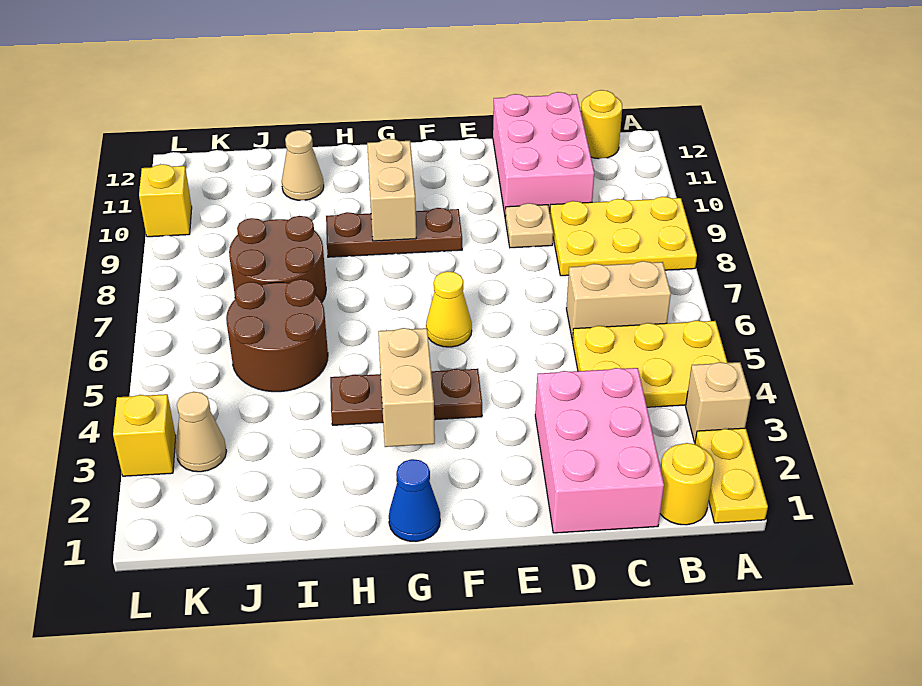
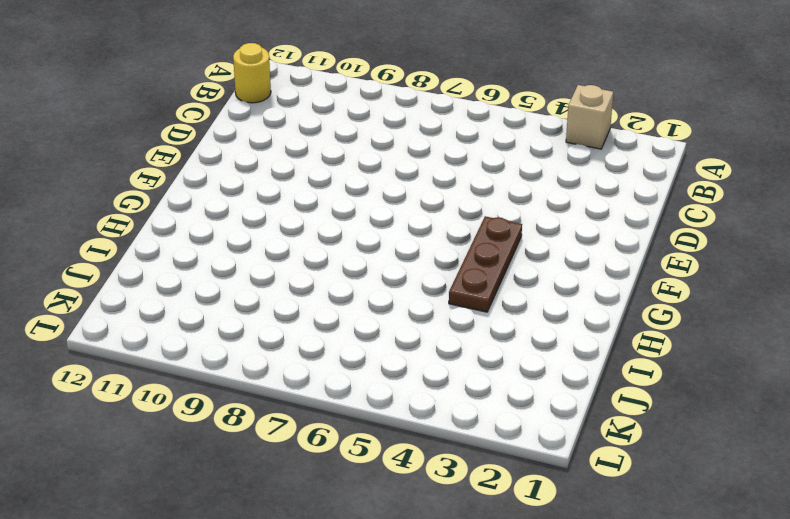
none -> yellow plate A1:A2 level 1
none -> yellow plate A4:C5 level 1
none -> yellow plate A8:C9 level 1

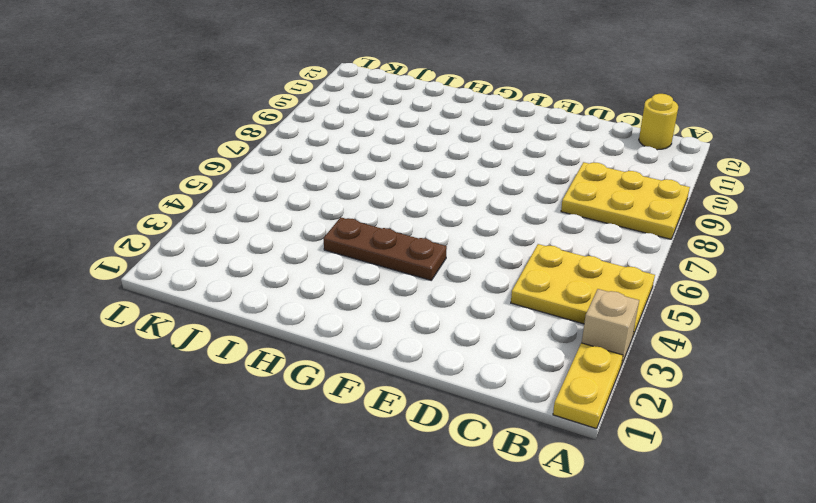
none -> yellow round brick B1 level 1
none -> tan brick B6:C6 level 1
none -> pink brick C1:D3 level 1

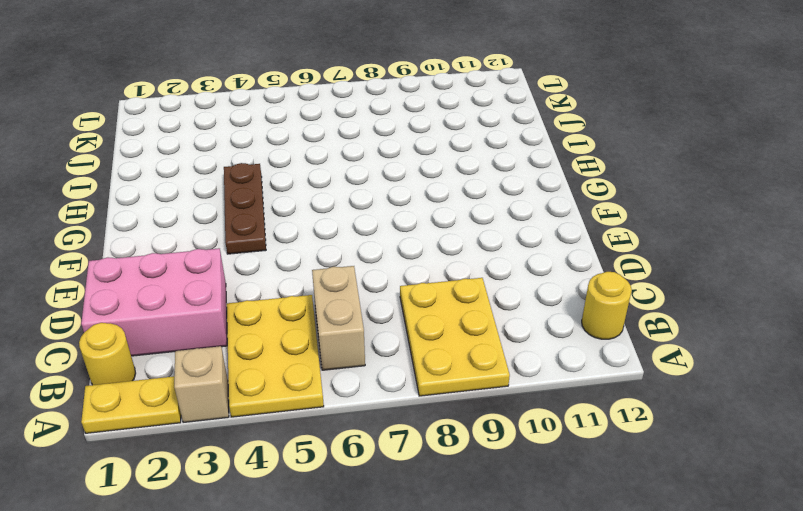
none -> pink brick C10:D12 level 1
none -> tan plate D9 level 1
none -> yellow cone F6 level 1

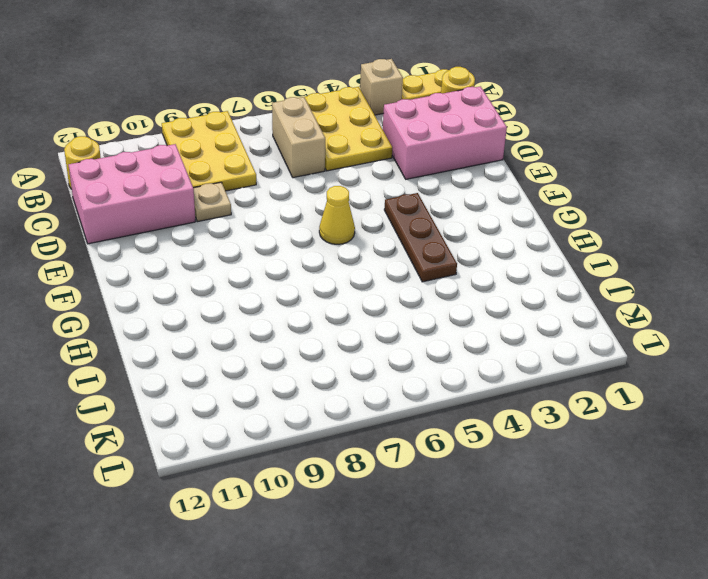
none -> brown plate F9:H9 level 1
none -> blue cone G1 level 1
none -> brown round brick I5:J6 level 1

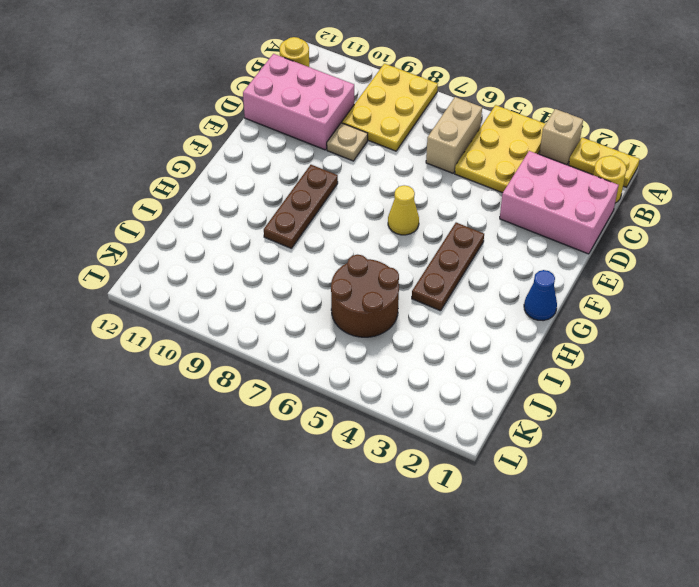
none -> brown round brick I7:J8 level 1
none -> tan cone I11 level 1
none -> tan cone K3 level 1

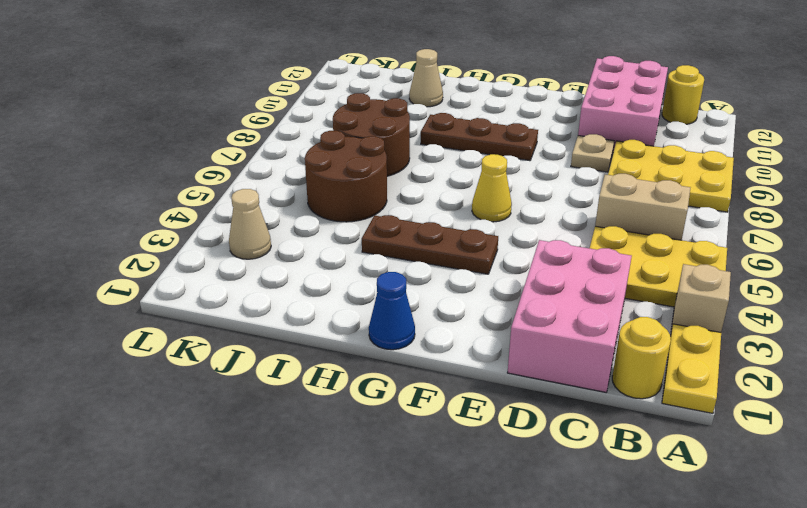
none -> yellow brick L3 level 1
none -> yellow brick L10 level 1
none -> tan brick G3:G4 level 2

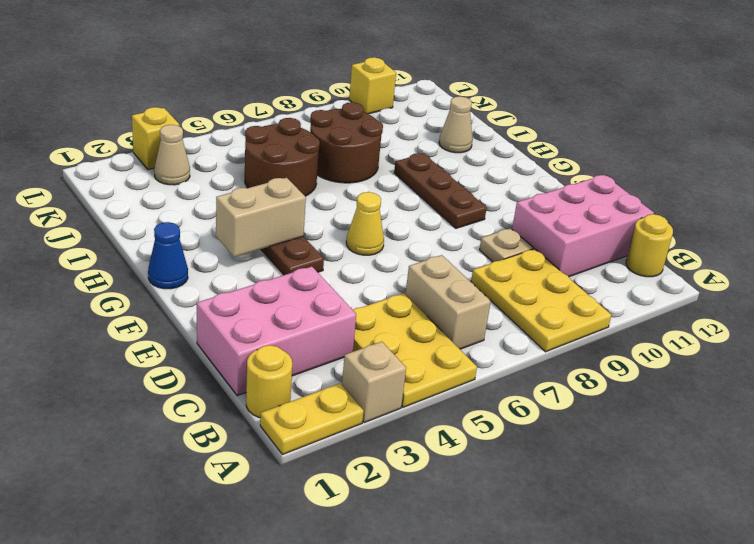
none -> tan brick G9:G10 level 2

